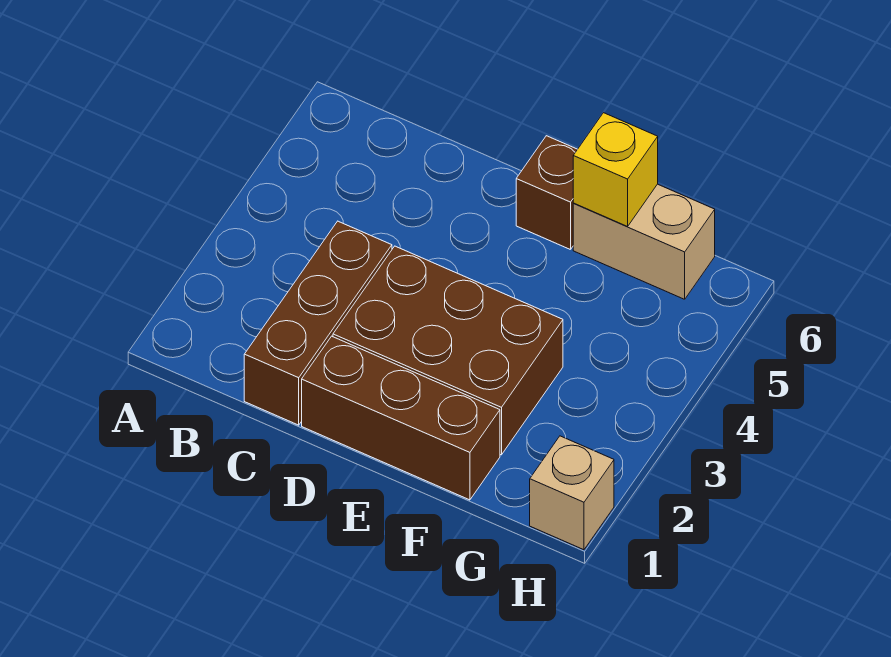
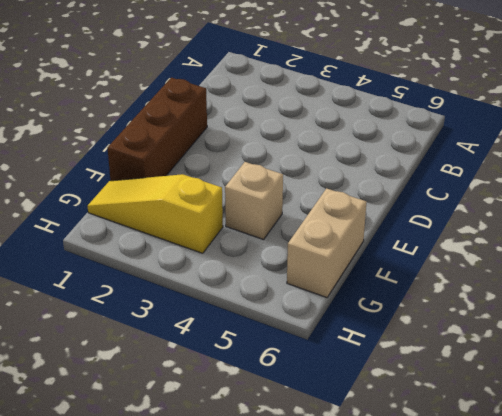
tan brick F4 level 1 -> tan brick H1 level 1
yellow slope G1:G3 level 1 top 3 -> none
none -> brown brick C1:C3 level 1
none -> brown brick D2:F3 level 1

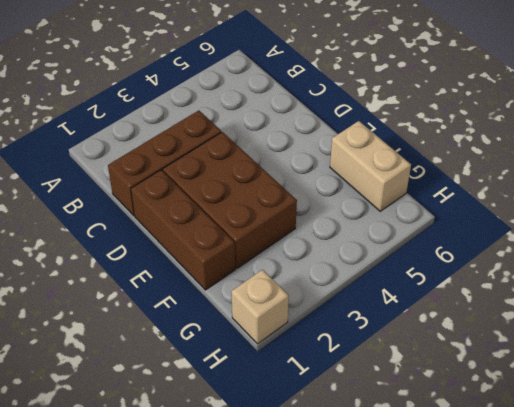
none -> brown brick E6 level 1
none -> yellow brick F6 level 2

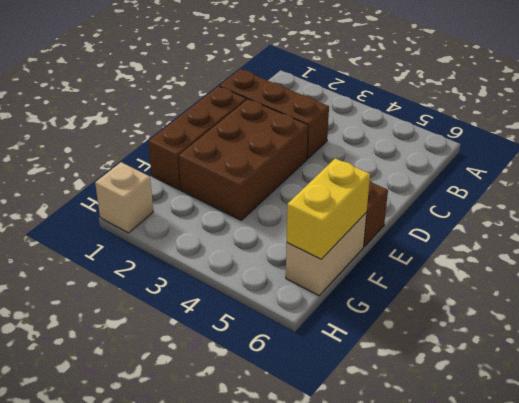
yellow brick F6:G6 level 2 -> yellow brick F6 level 2

